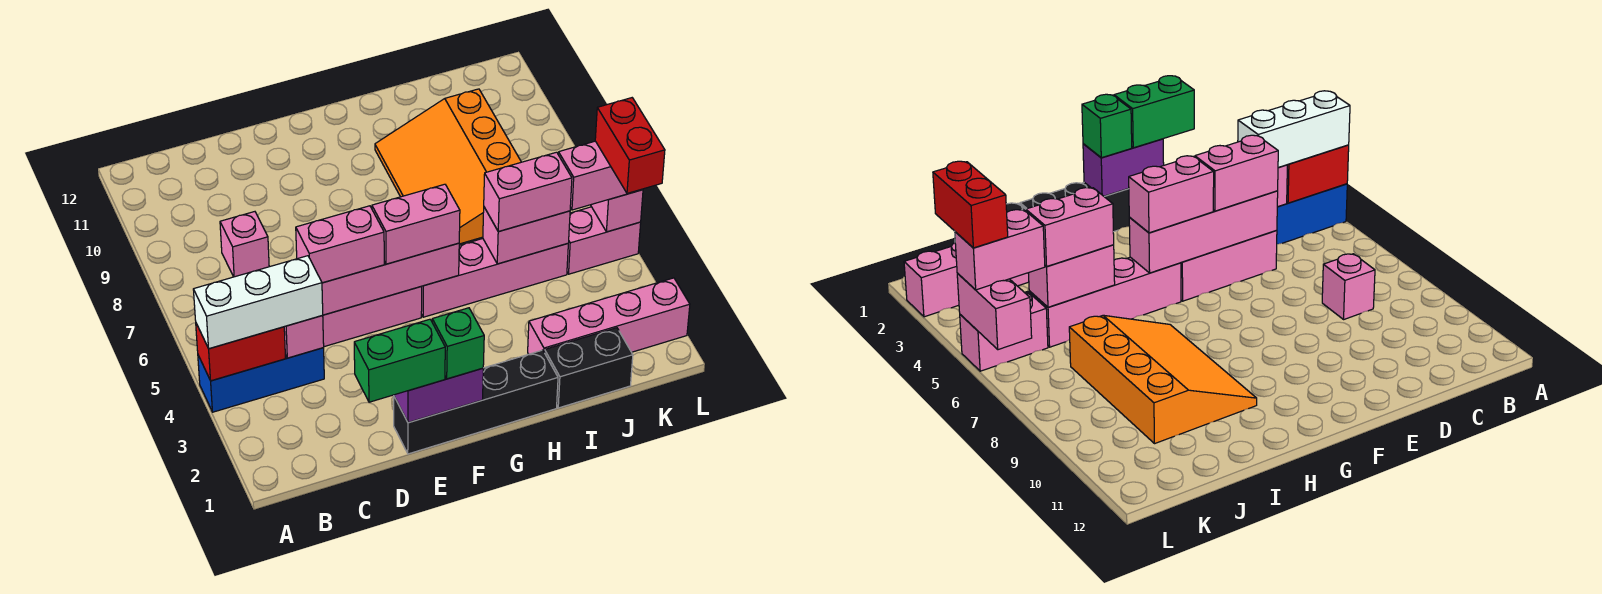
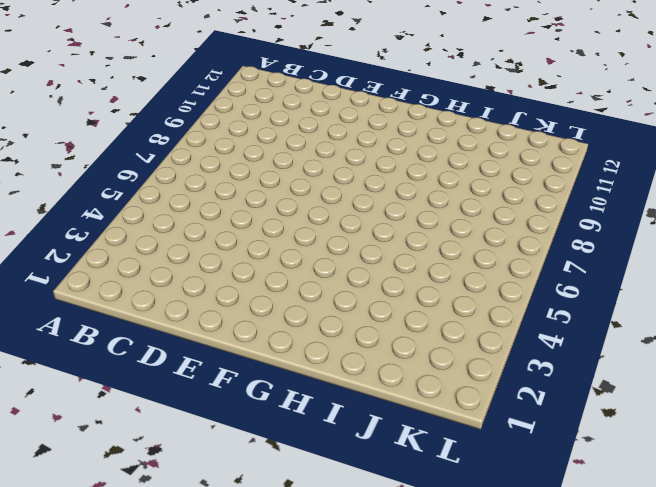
none -> blue brick A4:C4 level 1
none -> pink brick C8 level 1
none -> pink brick D5:F5 level 1

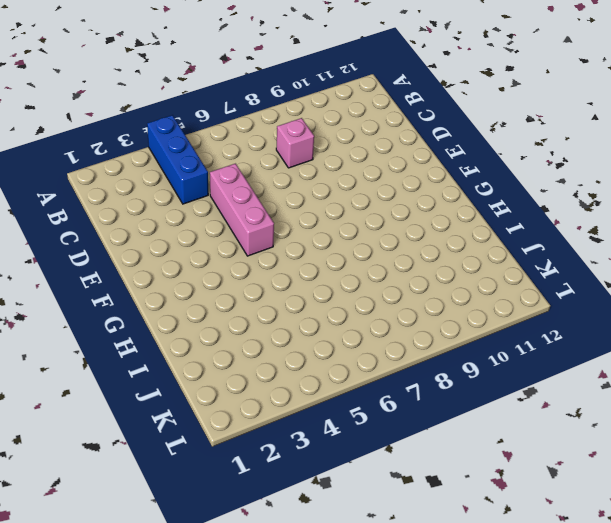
none -> black brick E1:H1 level 1
none -> pink brick G5:J5 level 1
none -> orange slope H7:J10 level 1 top J

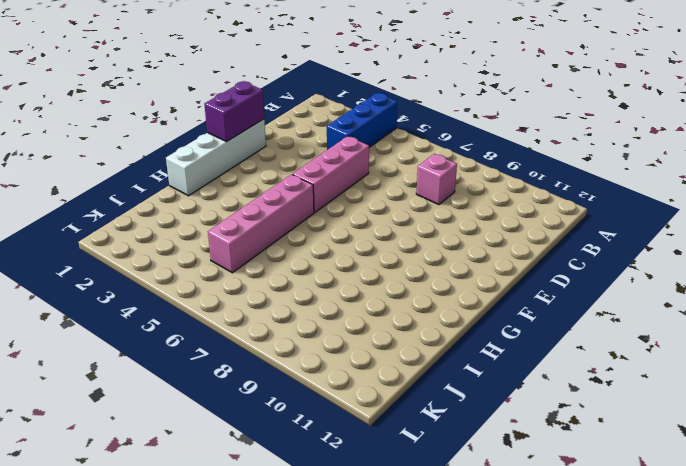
white brick E1:H1 level 1 -> black brick E1:H1 level 1
none -> orange slope H7:J10 level 1 top J
none -> black brick I1:J1 level 1
none -> pink brick I2:L2 level 1

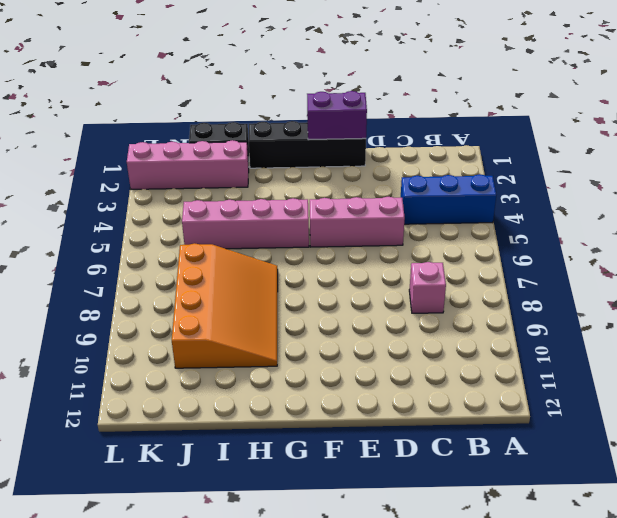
none -> pink brick K5:L5 level 1
none -> red brick A4:B4 level 2
none -> pink brick C4 level 2

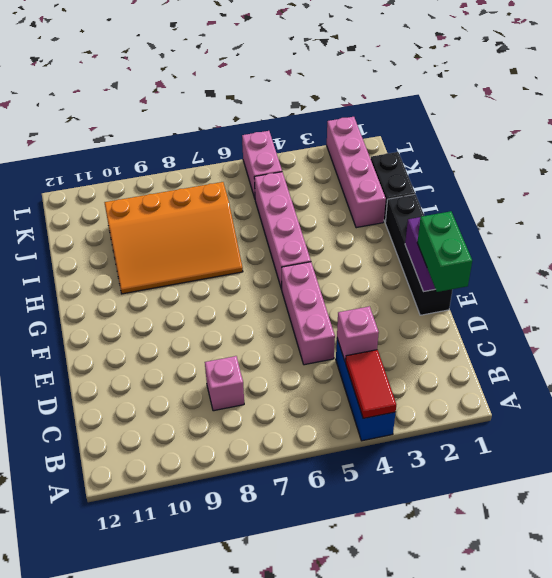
red tile A4:B4 level 2 -> red brick A4:B4 level 2
none -> pink brick D5:G5 level 2
none -> pink brick I5:J5 level 2
none -> pink brick L5:L6 level 2

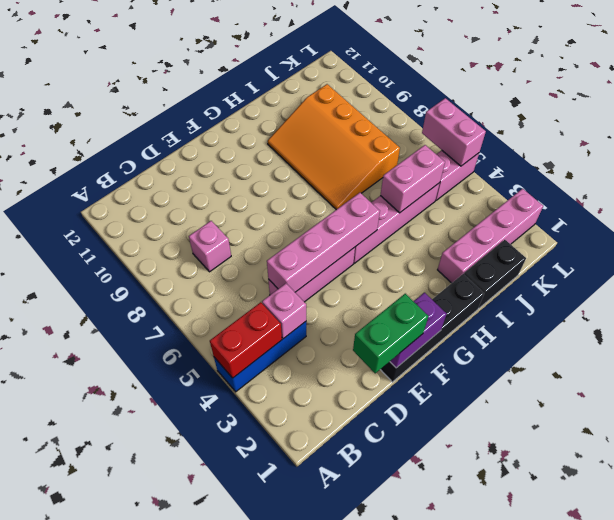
none -> white brick A4:C4 level 3
none -> pink brick D5:E5 level 3
none -> green brick F1 level 3

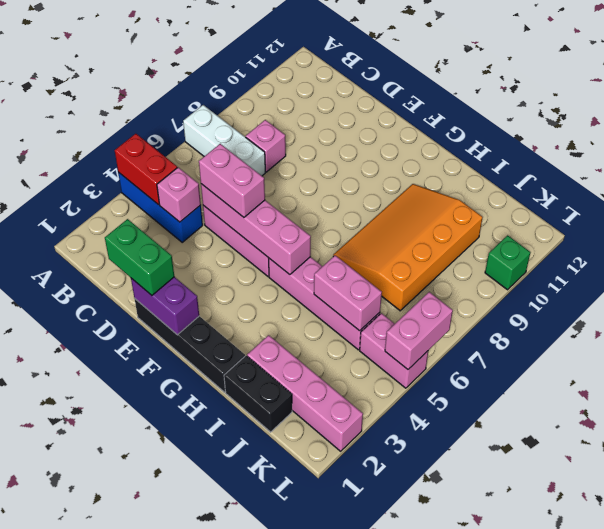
white brick A7:C7 level 1 -> white brick A4:C4 level 3
green brick L10 level 1 -> green brick F1 level 3
none -> pink brick F5:G5 level 3
none -> pink brick I5:J5 level 3
none -> pink brick K5:L5 level 3

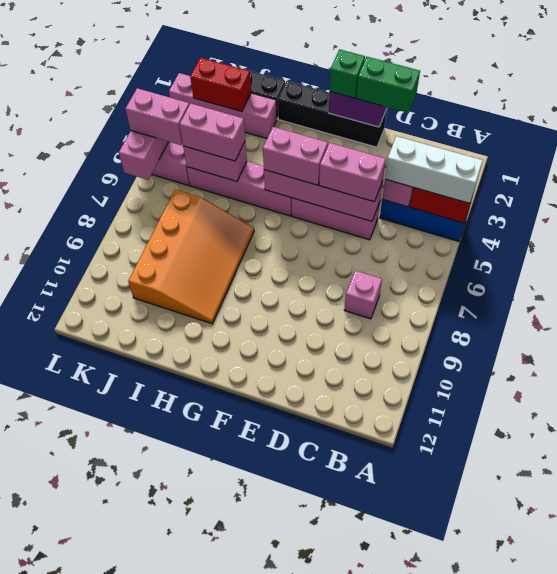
red brick J2:K2 level 2 -> red brick L4:L5 level 4

